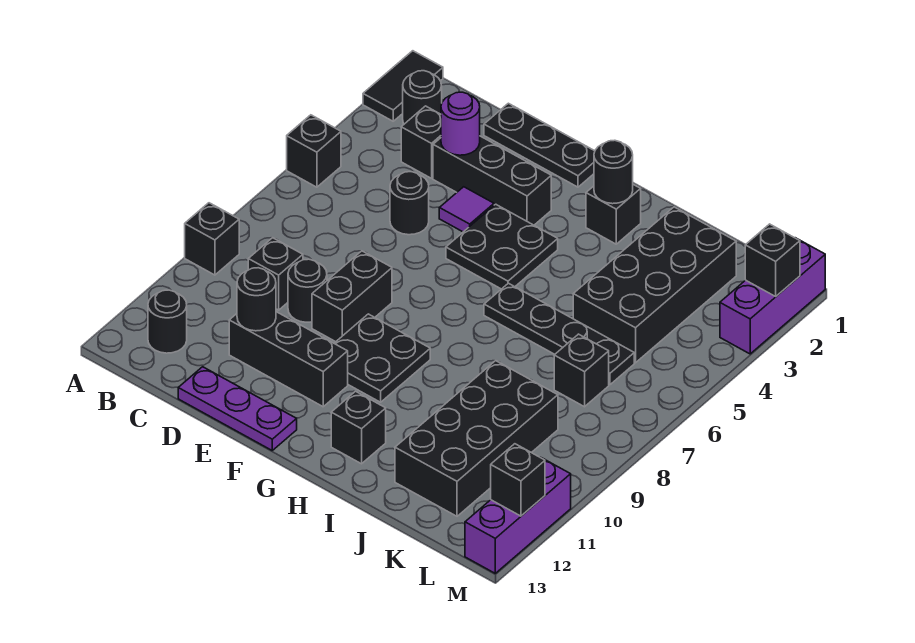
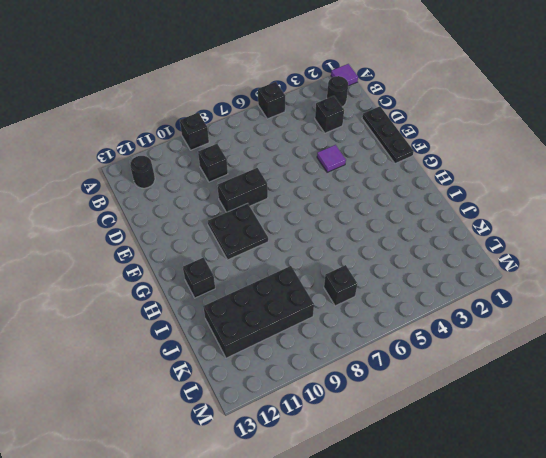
purple tile A1 level 1 -> black tile A1:A2 level 1
none -> black brick D3:F3 level 1
none -> black round brick D5 level 1
none -> black round brick D9 level 1
none -> black brick D11:F11 level 1

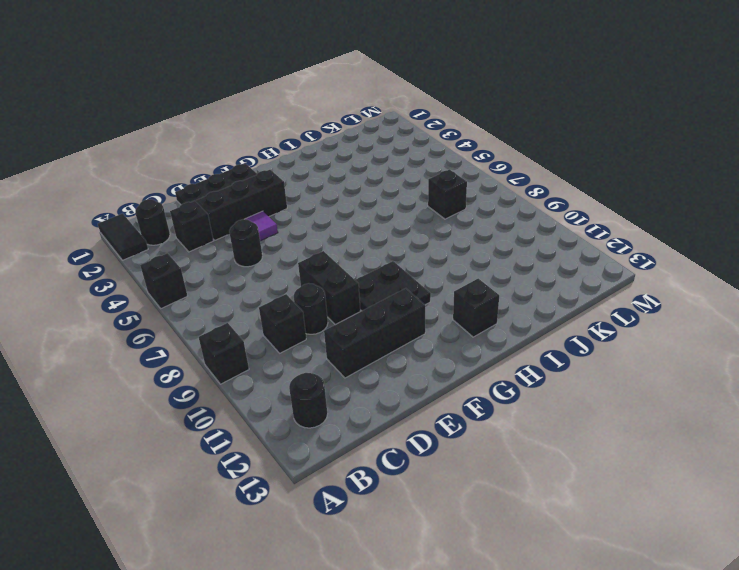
none -> purple plate D13:F13 level 1
none -> black plate F4:G5 level 1
none -> black brick H2 level 1
none -> black plate H6:K6 level 1

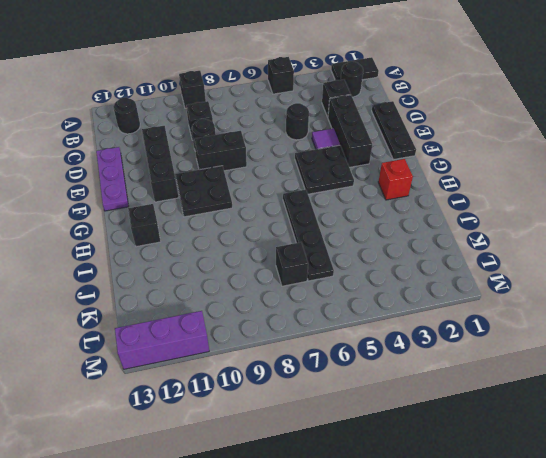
red brick H2 level 1 -> black brick H2 level 1
none -> black brick J2:K5 level 1
none -> black brick J9:K12 level 1
none -> purple brick M1:M3 level 1
none -> purple round brick D3 level 2

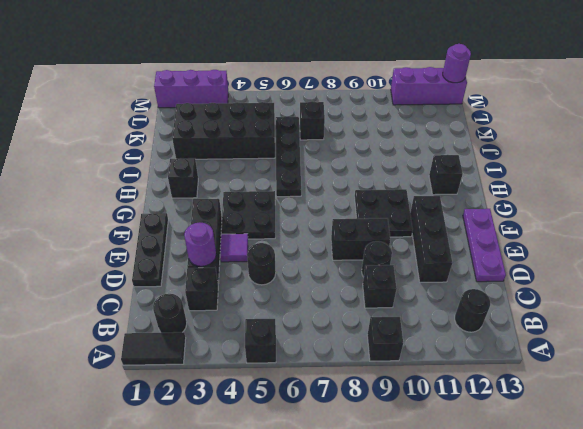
purple round brick M13 level 2 -> none
none -> black brick J9:K12 level 1
none -> black round brick D11 level 2
none -> black round brick H2 level 2
none -> black brick M2 level 2

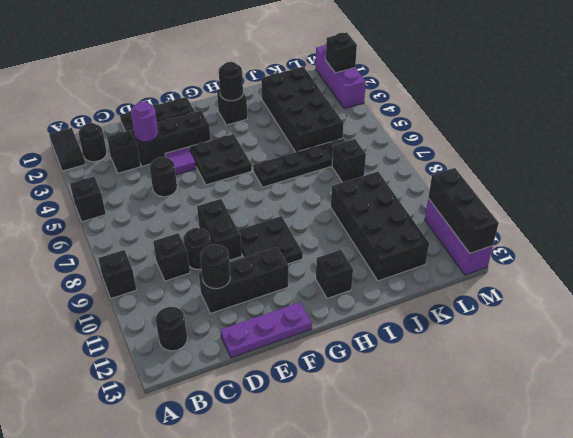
black brick M11:M13 level 2 -> black brick M12 level 2

